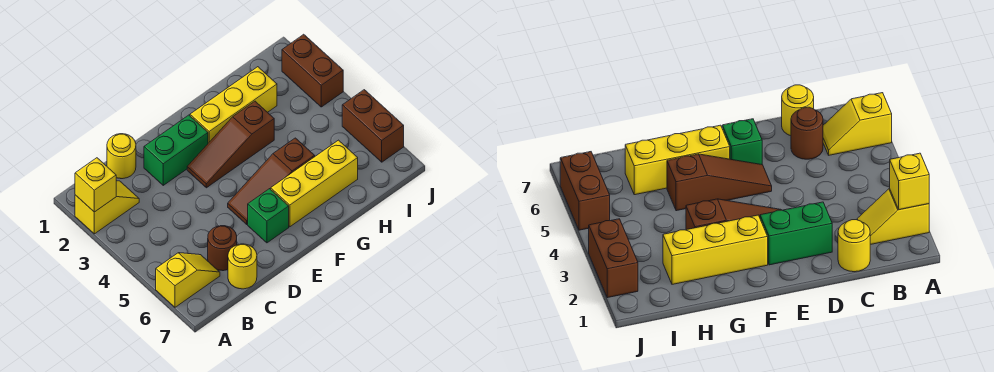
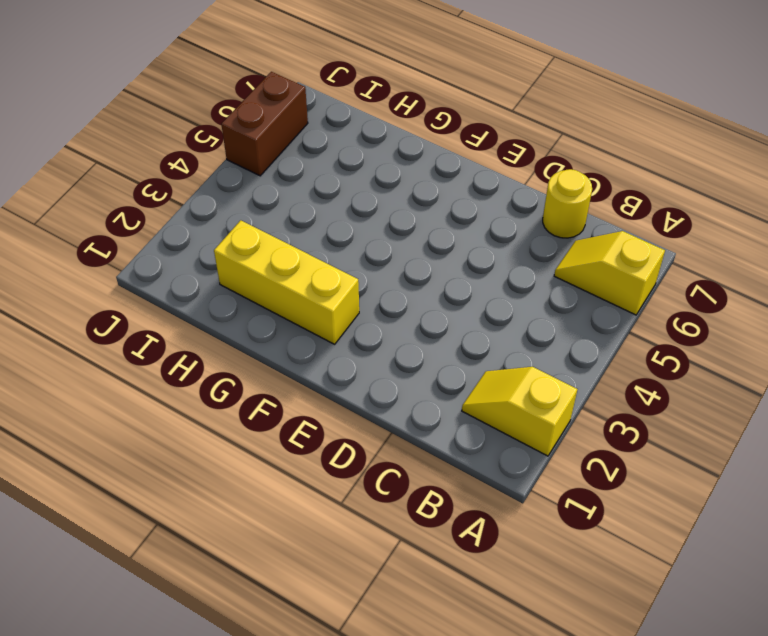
none -> yellow round brick C1 level 1
none -> brown round brick C6 level 1
none -> green brick D2:E2 level 1

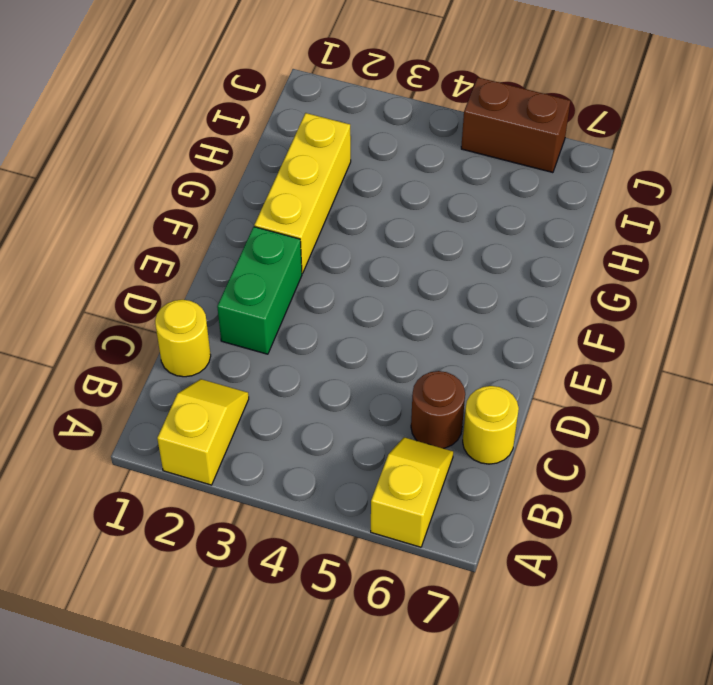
none -> brown slope E3:G3 level 1 top G
none -> brown slope E5:G5 level 1 top G
none -> green brick E6 level 1

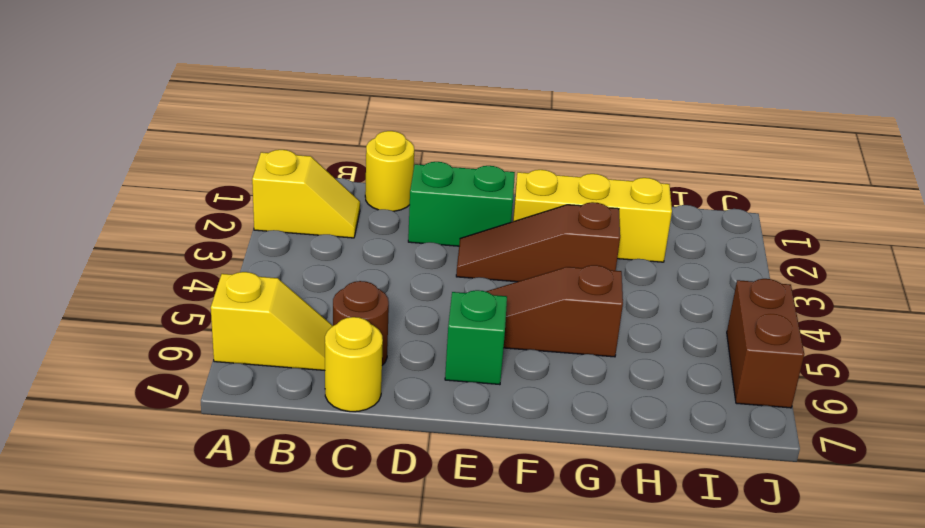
none -> yellow brick F6:H6 level 1
none -> brown brick J2:J3 level 1
none -> yellow brick A2 level 2

